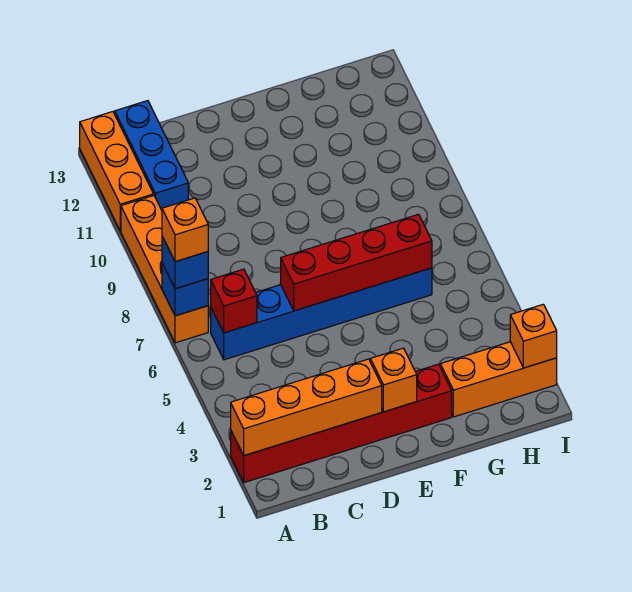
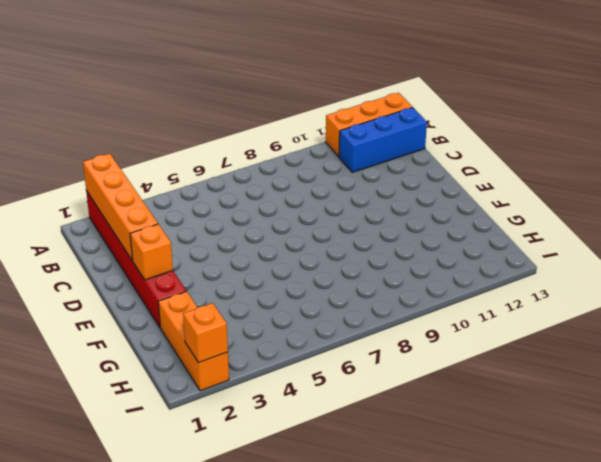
none -> orange brick A7:A10 level 1
none -> blue brick B6:G6 level 1
none -> blue brick A7 level 2

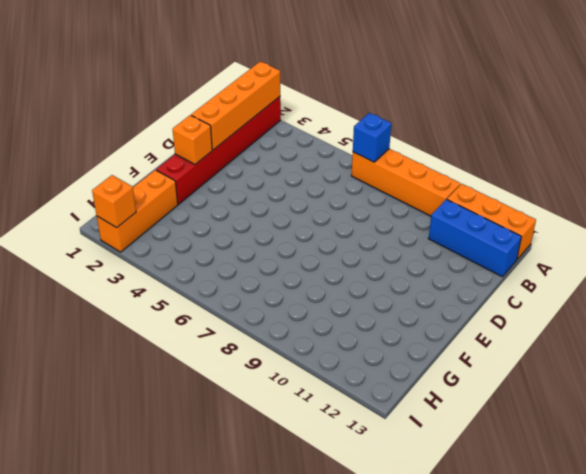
none -> blue brick B6:G6 level 1
none -> red brick B6 level 2
none -> red brick D6:G6 level 2

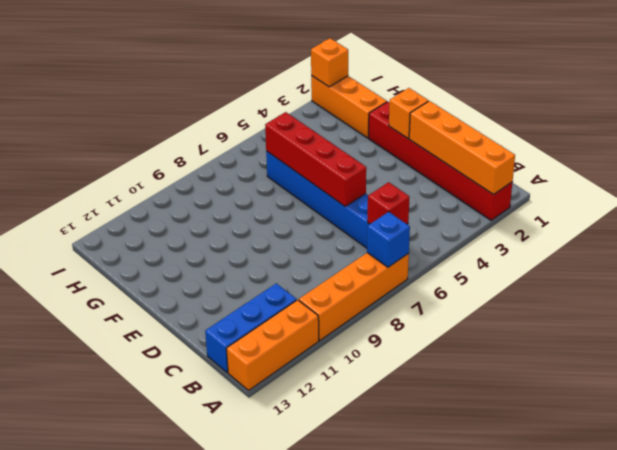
none -> blue brick A7 level 3
none -> orange brick A7 level 4

